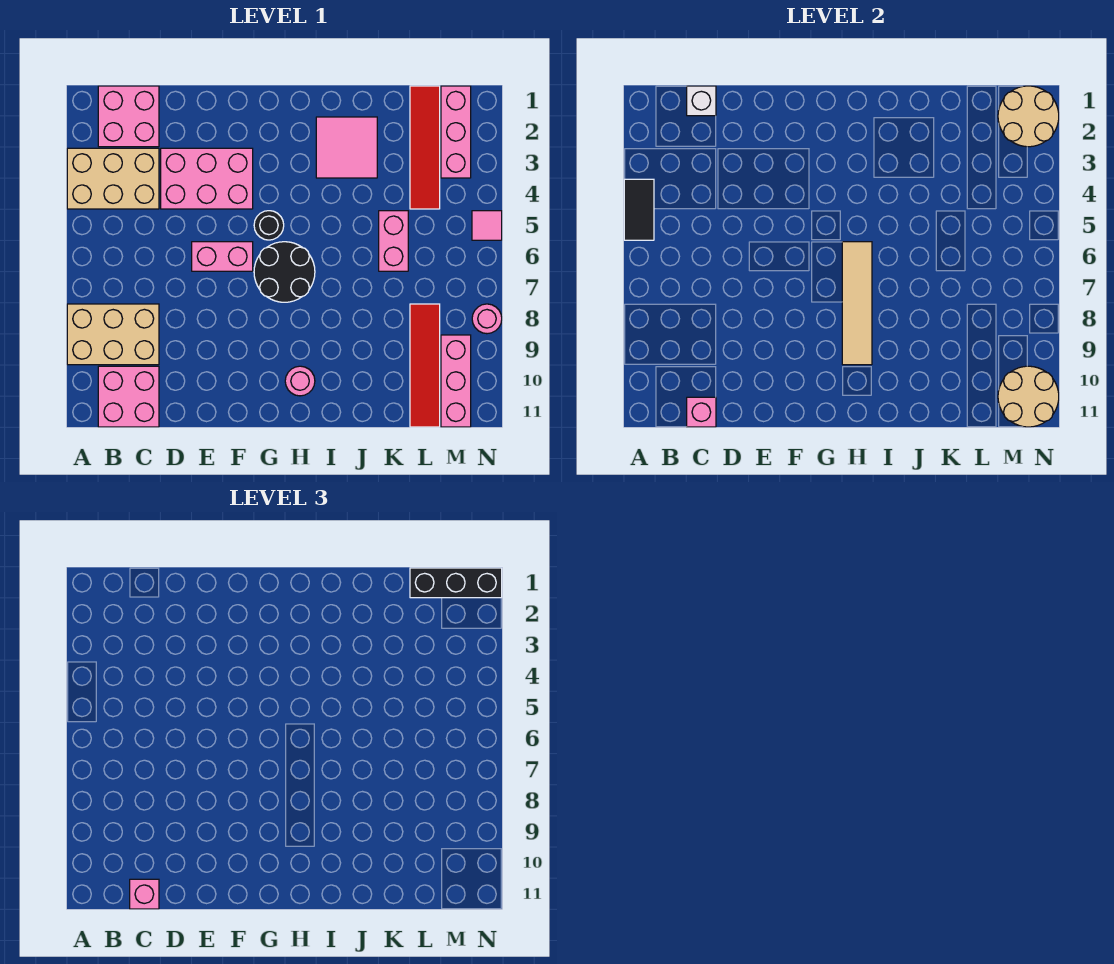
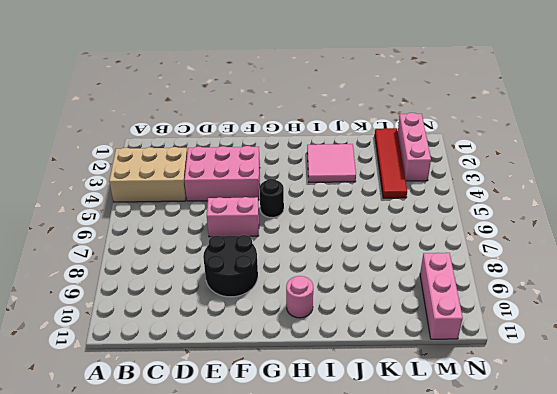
black round brick E8:F9 level 1 -> black round brick G6:H7 level 1
none -> tan brick A8:C9 level 1
none -> pink brick B1:C2 level 1
none -> pink brick B10:C11 level 1

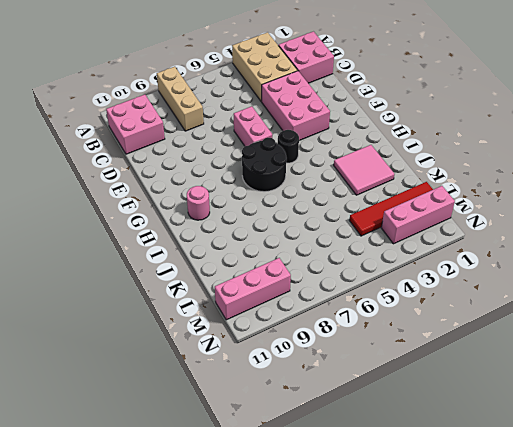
tan brick A8:C8 level 1 -> tan brick A8:C9 level 1
none -> pink brick K5:K6 level 1
none -> red tile L8:L11 level 1
none -> pink tile N5 level 1

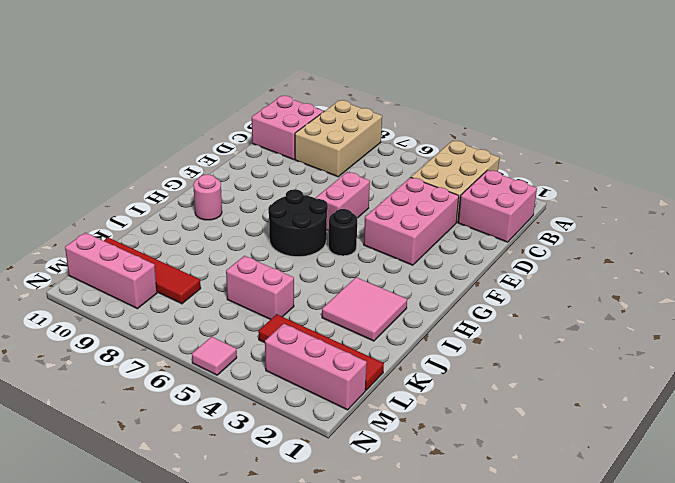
none -> pink round brick N8 level 1
none -> black tile A4:A5 level 2
none -> white brick C1 level 2

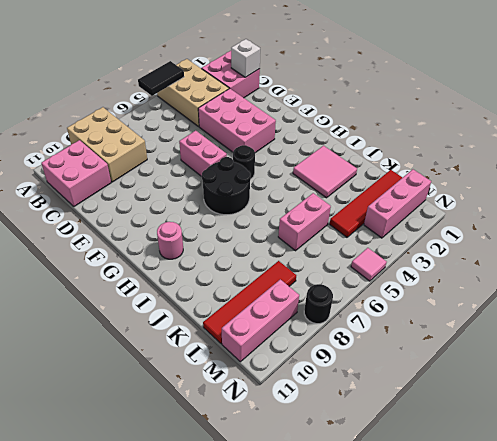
black round brick N8 level 1 -> pink round brick N8 level 1
none -> pink brick C11 level 2
none -> tan tile H6:H9 level 2
none -> tan round brick M1:N2 level 2

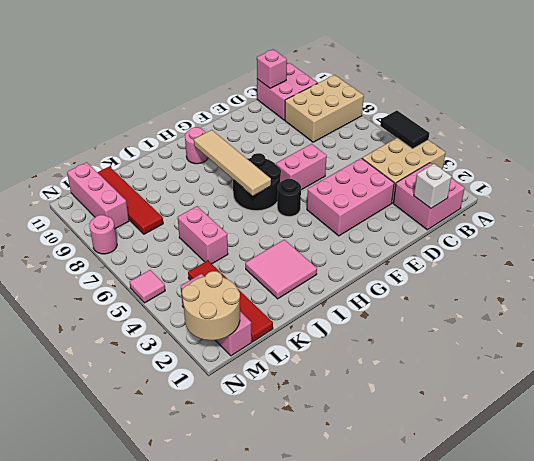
none -> tan round brick M10:N11 level 2
none -> pink brick C11 level 3
none -> black brick L1:N1 level 3

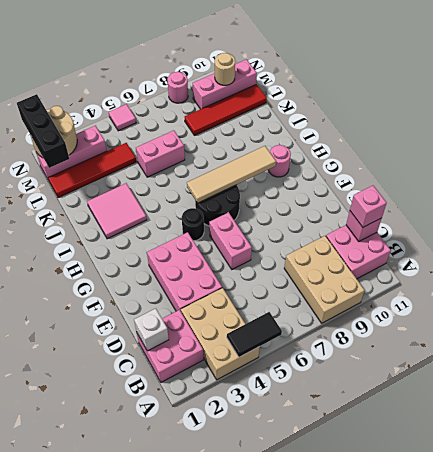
tan round brick M10 level 2 -> tan round brick M10:N11 level 2

